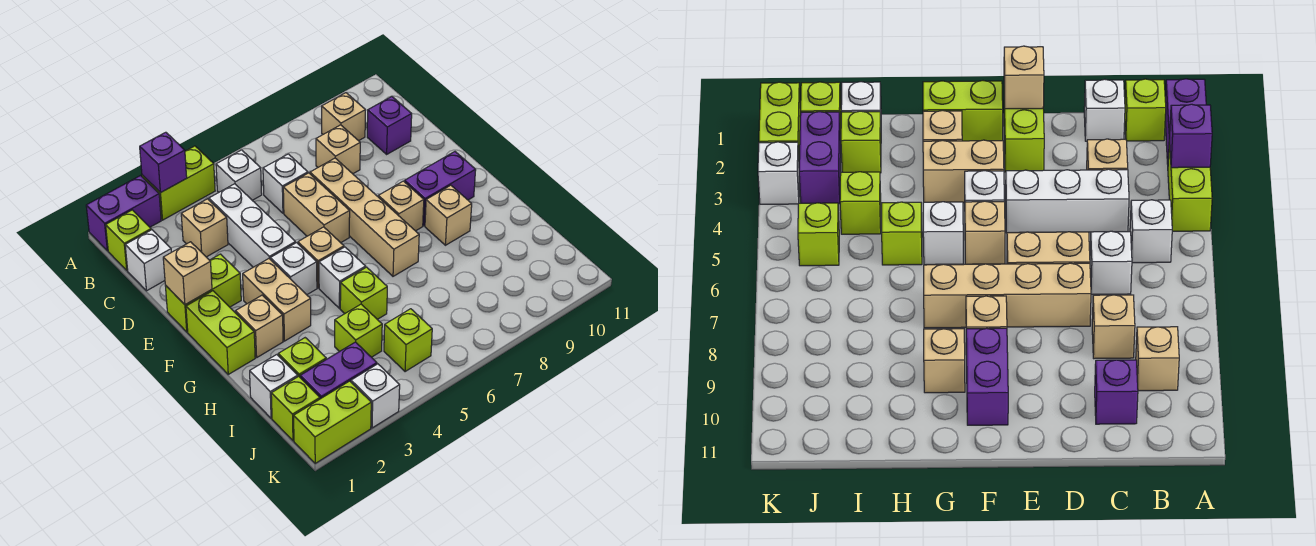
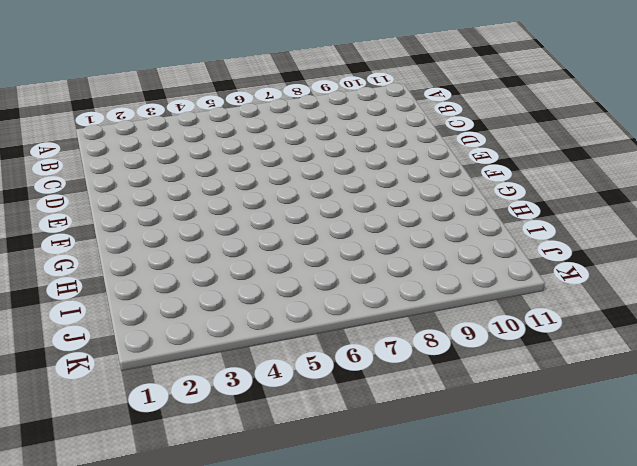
none -> purple brick A1:A2 level 1
none -> lime brick A3:A4 level 1
none -> lime brick B1 level 1
none -> white brick B5 level 1

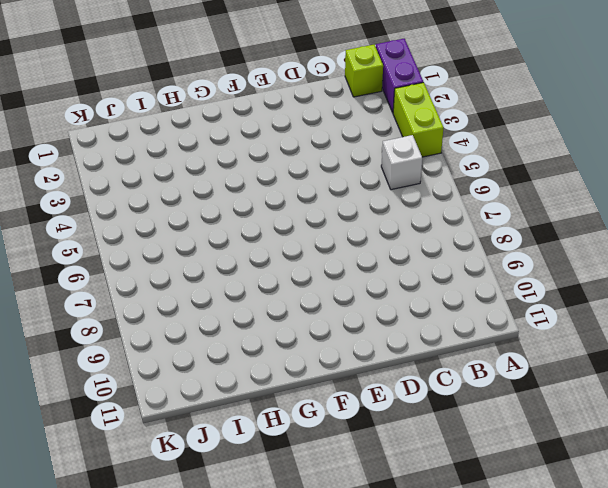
none -> tan brick B9 level 1
none -> white brick C1 level 1
none -> tan brick C3 level 1
none -> white brick C4:E4 level 1

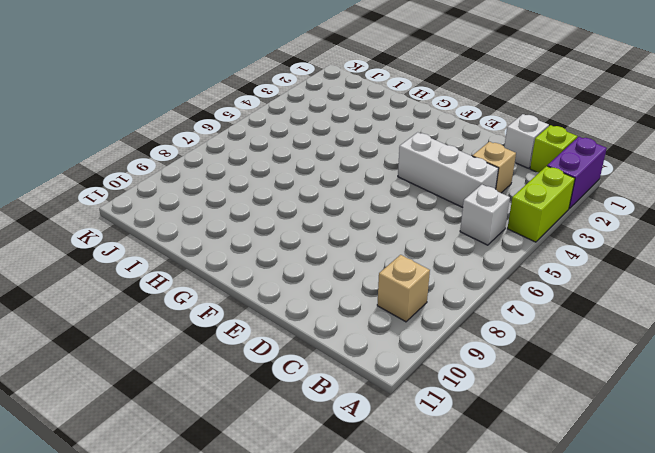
none -> white brick C6 level 1
none -> tan brick C8 level 1
none -> purple brick C10 level 1
none -> tan brick D6:E6 level 1

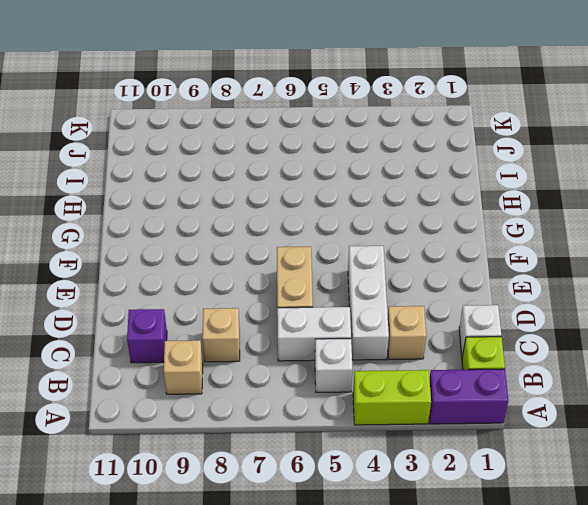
white brick C5:C6 level 1 -> white brick C6 level 1
none -> tan brick D7:G7 level 1
none -> lime brick E1:E2 level 1
none -> lime brick F1:G1 level 1
none -> tan brick F3:G3 level 1

